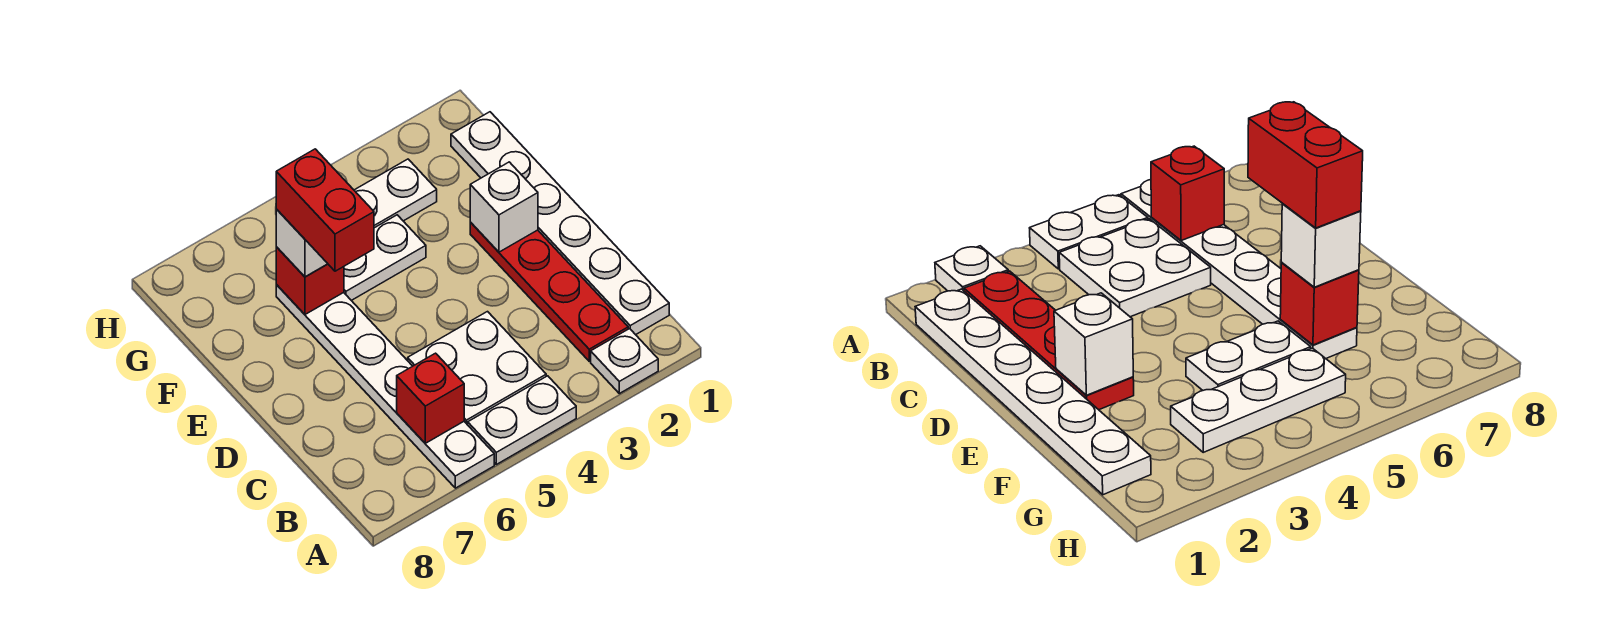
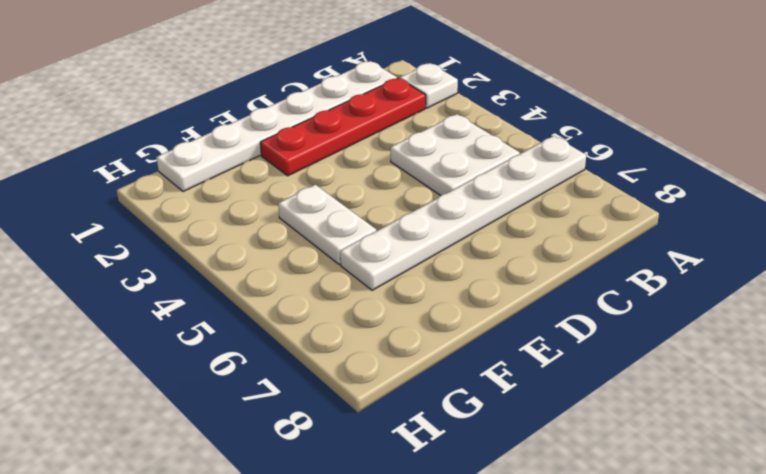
none -> white plate A4:A5 level 1
none -> white plate G3:G5 level 1
none -> red brick B6 level 2

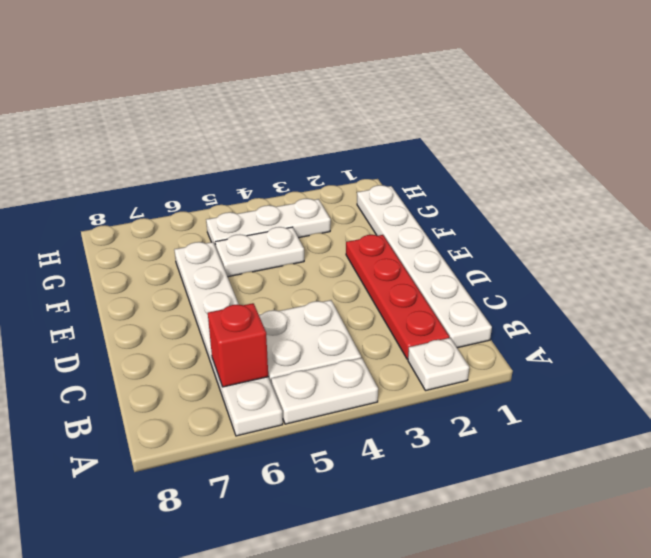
none -> white brick E2 level 2
none -> red brick F6 level 2
none -> white brick F6 level 3

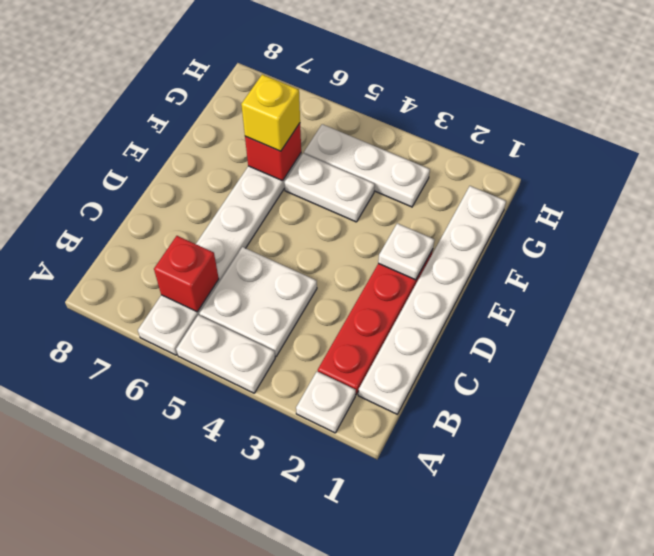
white plate E2 level 2 -> white brick E2 level 2
yellow brick F6 level 3 -> white brick F6 level 3
none -> red brick E6:F6 level 4

